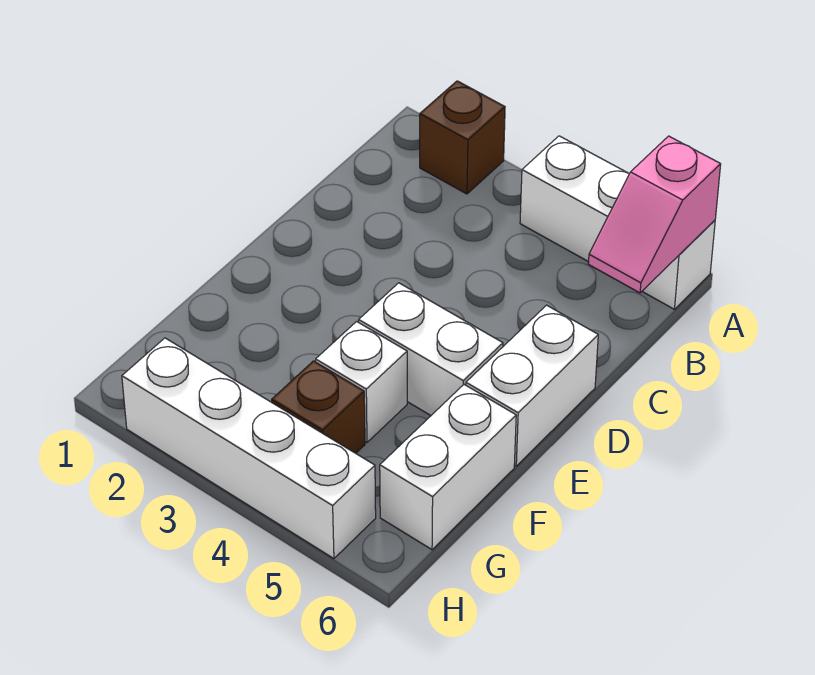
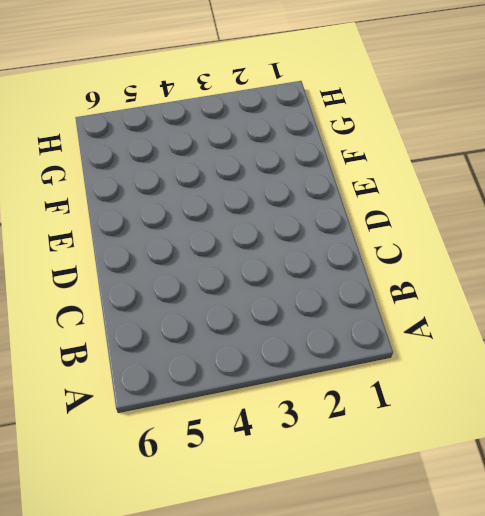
none -> brown brick A2 level 1
none -> white brick A4:A6 level 1

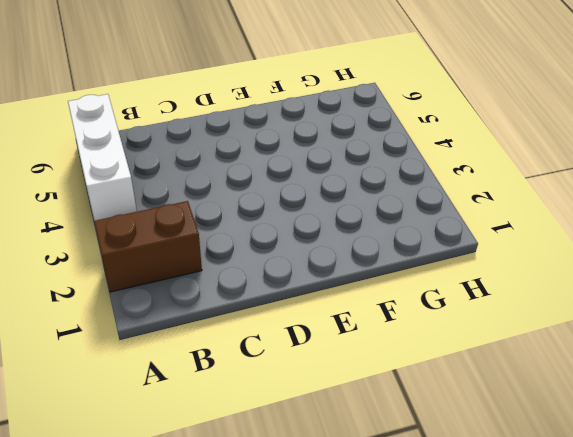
brown brick A2:B2 level 1 -> brown brick A2 level 1
none -> white brick D6:E6 level 1
none -> white brick E4:E5 level 1

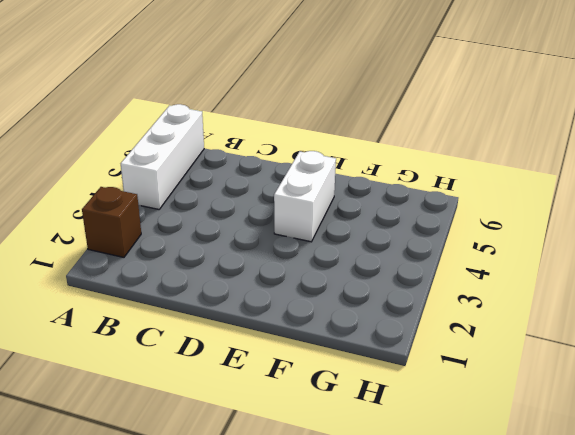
none -> white brick D6:E6 level 1
none -> white brick F4 level 1

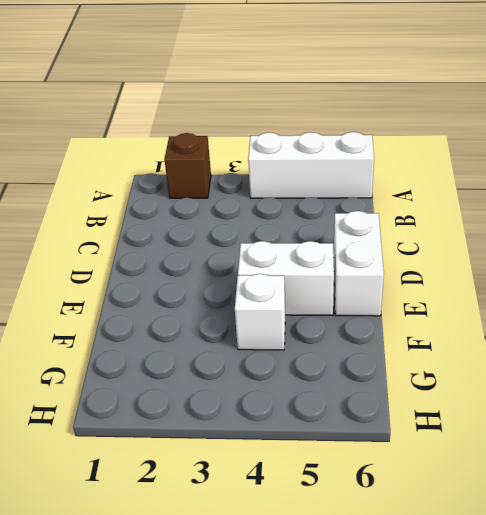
none -> white brick F6:G6 level 1
none -> brown brick G4 level 1

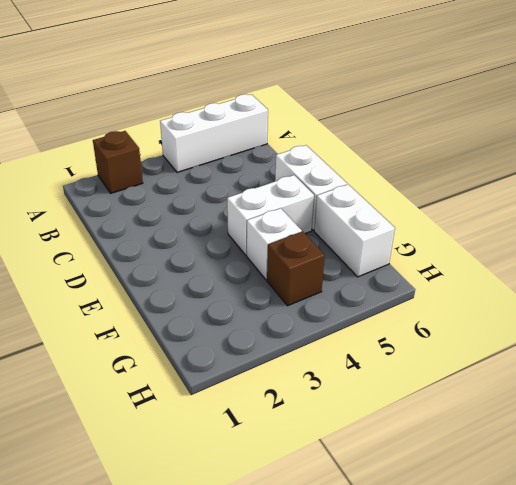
none -> white brick H2:H5 level 1
none -> pink slope A6:B6 level 2 top A

